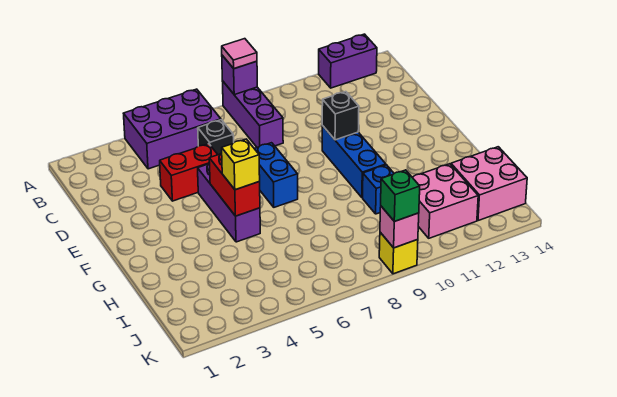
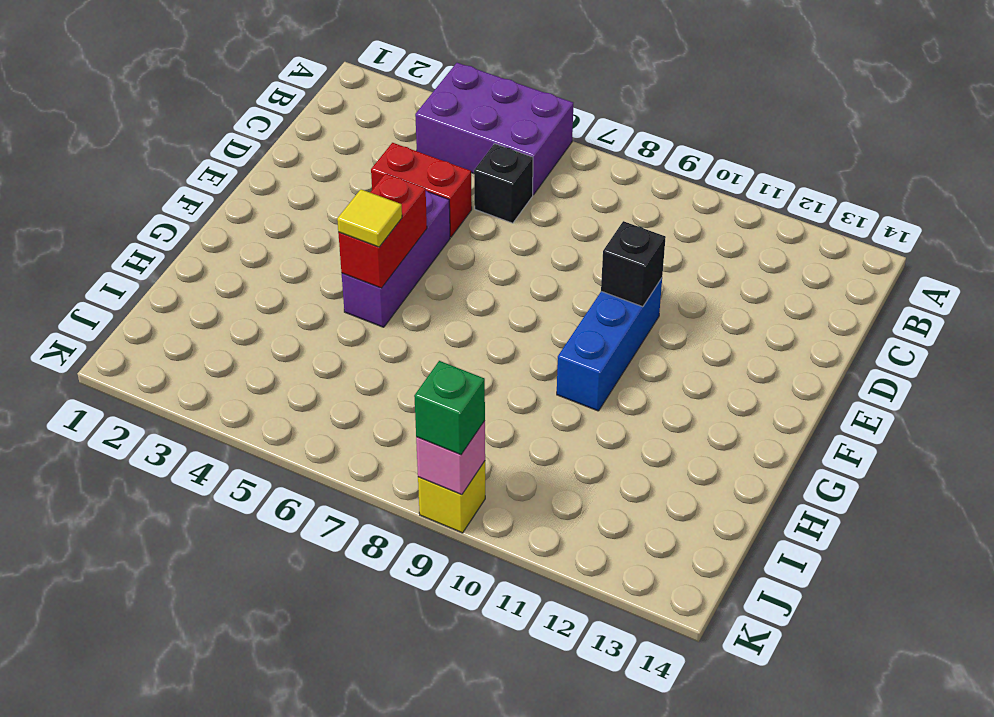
yellow tile G5 level 3 -> yellow brick G5 level 3
none -> purple brick A8:C8 level 1
none -> purple brick A12:A13 level 1
none -> blue brick E7:F7 level 1

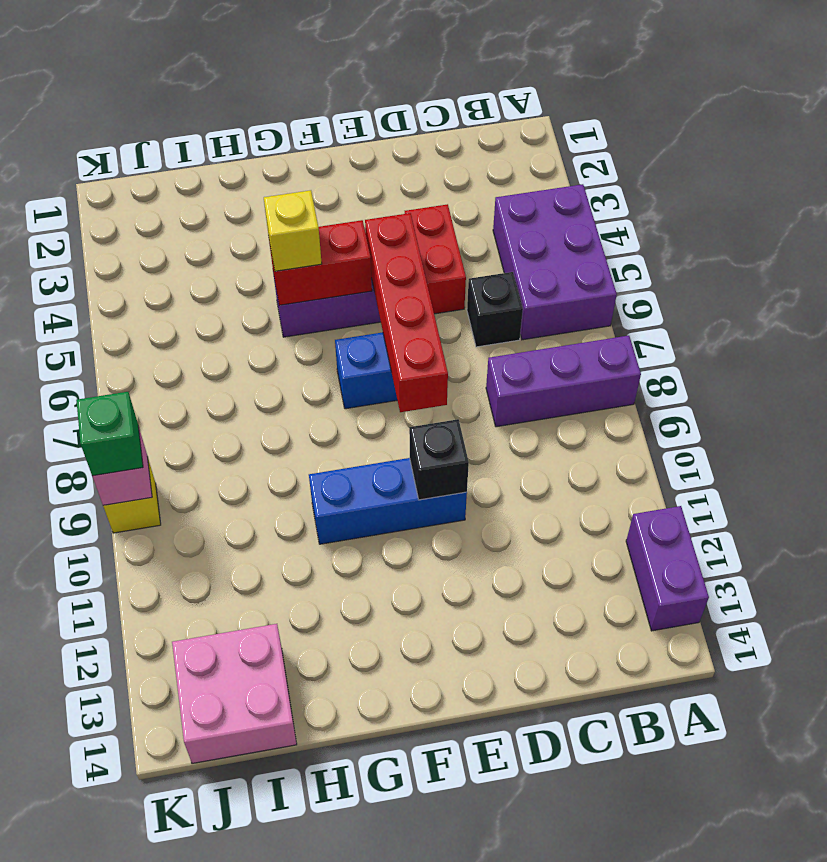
red brick E5:E8 level 2 -> none
none -> blue brick H10 level 1
none -> pink brick I11:J12 level 1
none -> purple brick A8 level 2

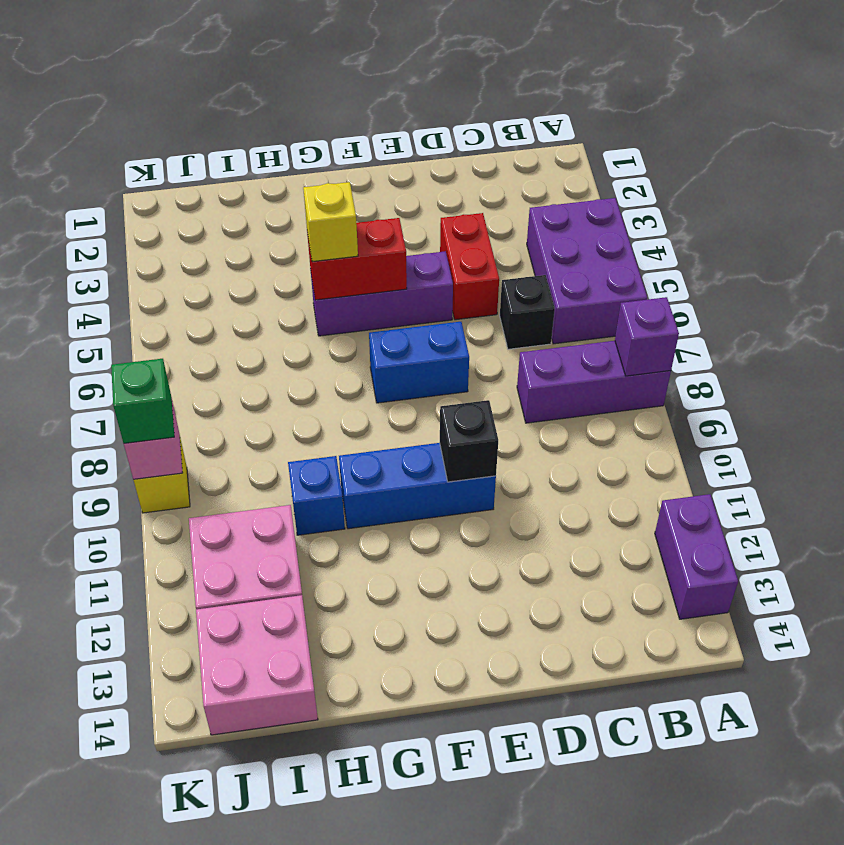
none -> pink tile A8 level 3

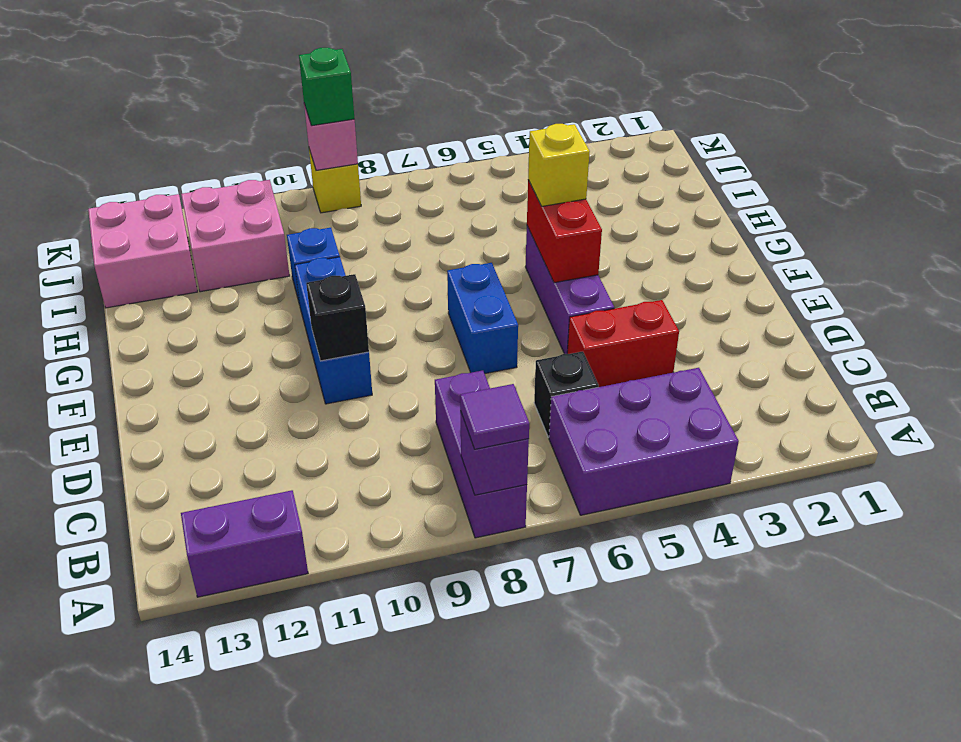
purple tile A8 level 3 -> pink tile A8 level 3

